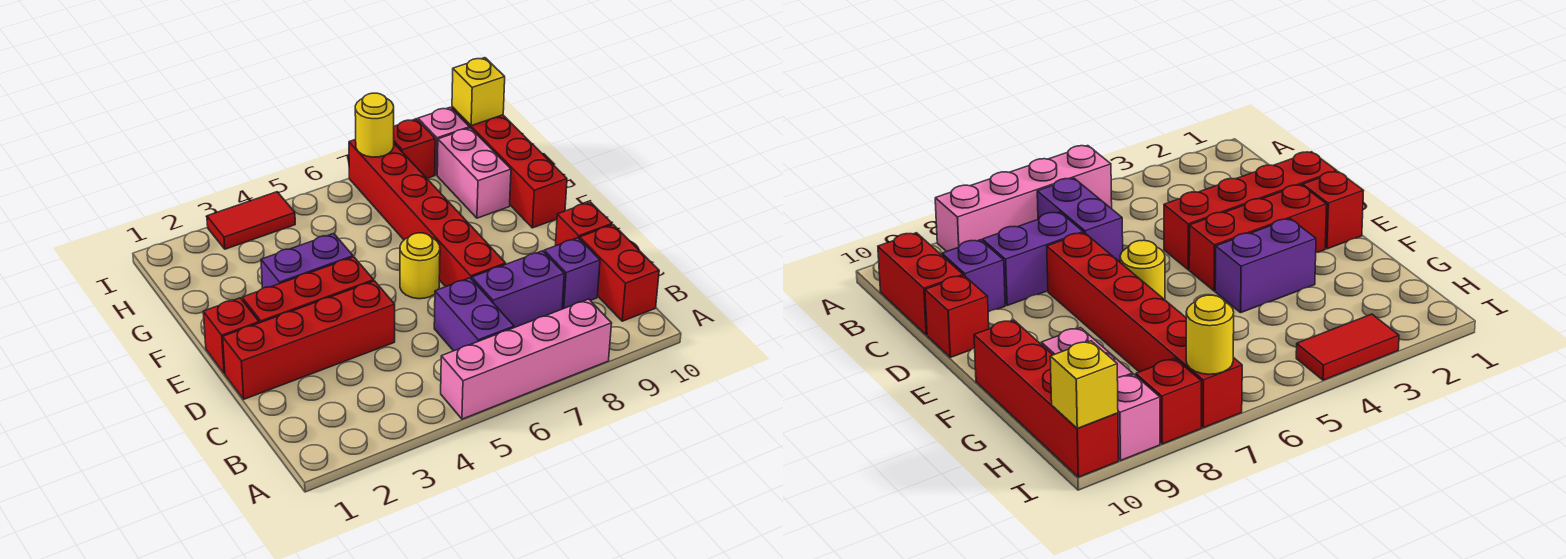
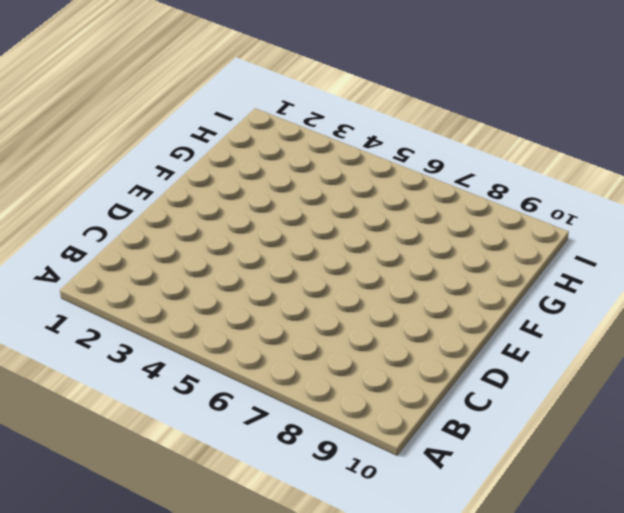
none -> pink brick A5:A8 level 1
none -> purple brick B6:C6 level 1
none -> red brick B10:C10 level 1

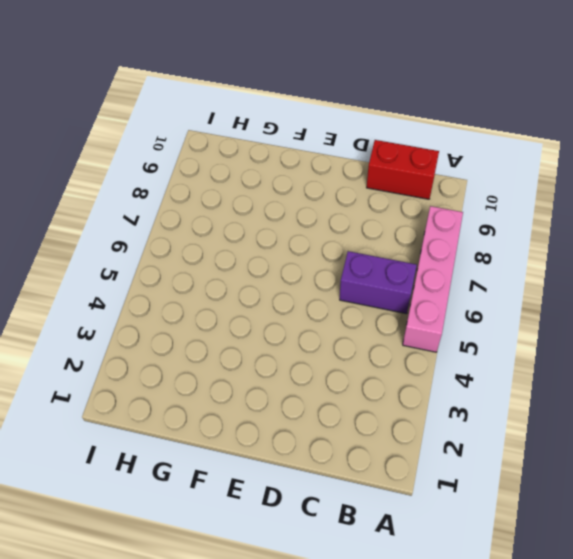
none -> purple brick C7:C8 level 1
none -> purple brick C9 level 1
none -> red brick D1:D4 level 1

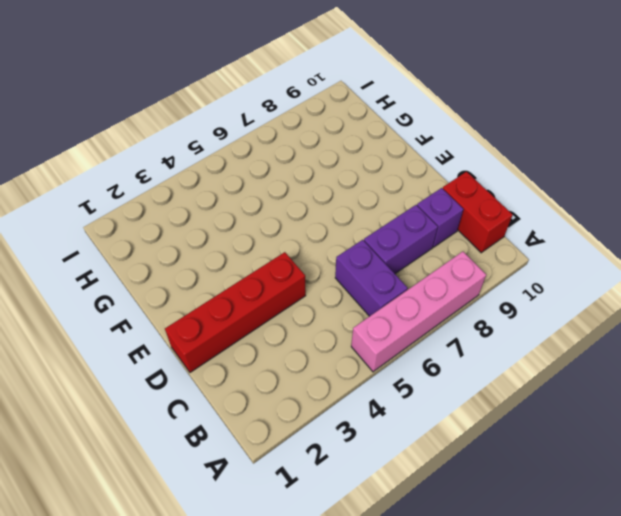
none -> red brick D7:I7 level 1
none -> red brick D10 level 1
none -> red brick E1 level 1

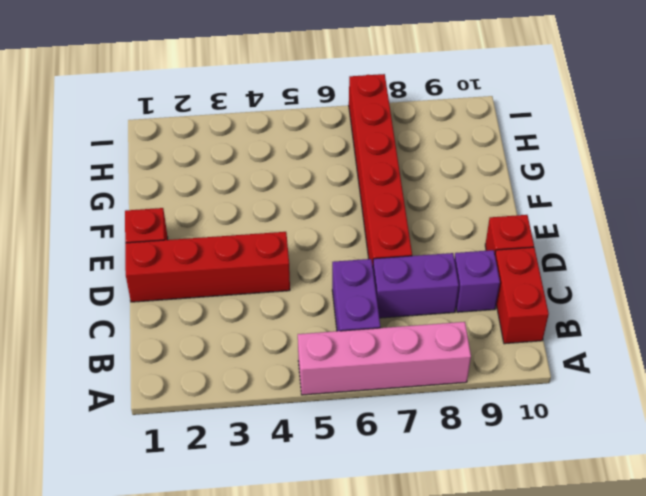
none -> red brick E2:E4 level 1
none -> yellow round brick E6 level 1
none -> purple brick F3:F4 level 1

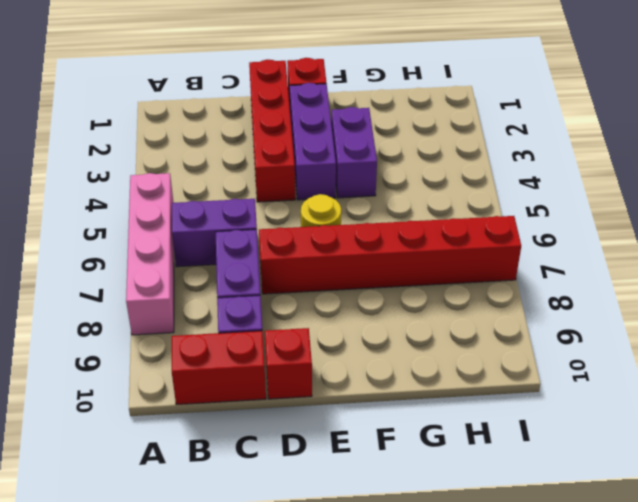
purple brick E2:E4 level 1 -> red brick E2:E4 level 1
none -> red brick F10:I10 level 1
none -> pink brick G9:H9 level 1
none -> red tile I3:I4 level 1

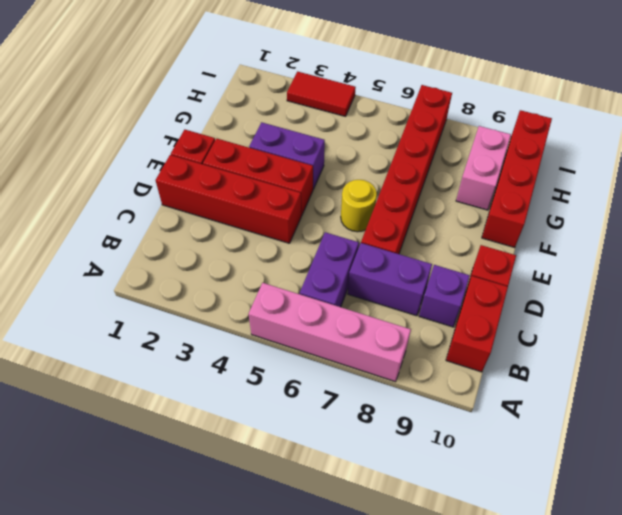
none -> red brick I8 level 1
none -> pink brick I9 level 1
none -> yellow round brick I7 level 2

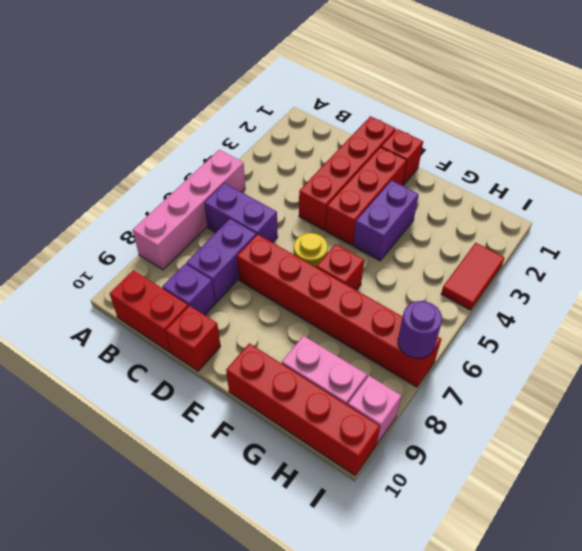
red brick F6 level 1 -> red brick I8 level 1
purple round brick I7 level 2 -> yellow round brick I7 level 2
none -> yellow brick I10 level 2

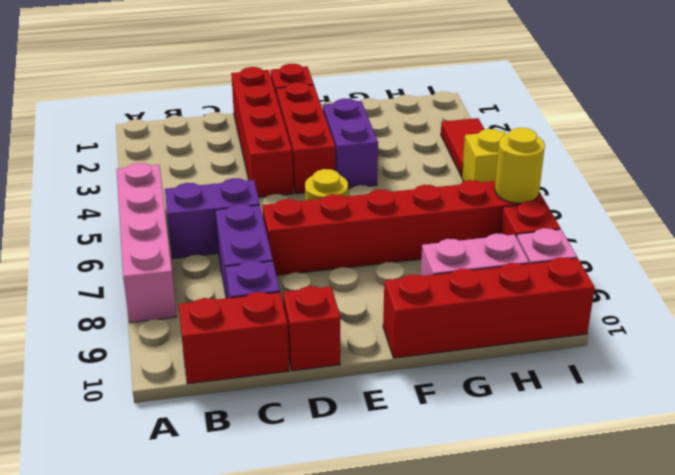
yellow brick I5 level 1 -> yellow brick I10 level 2

